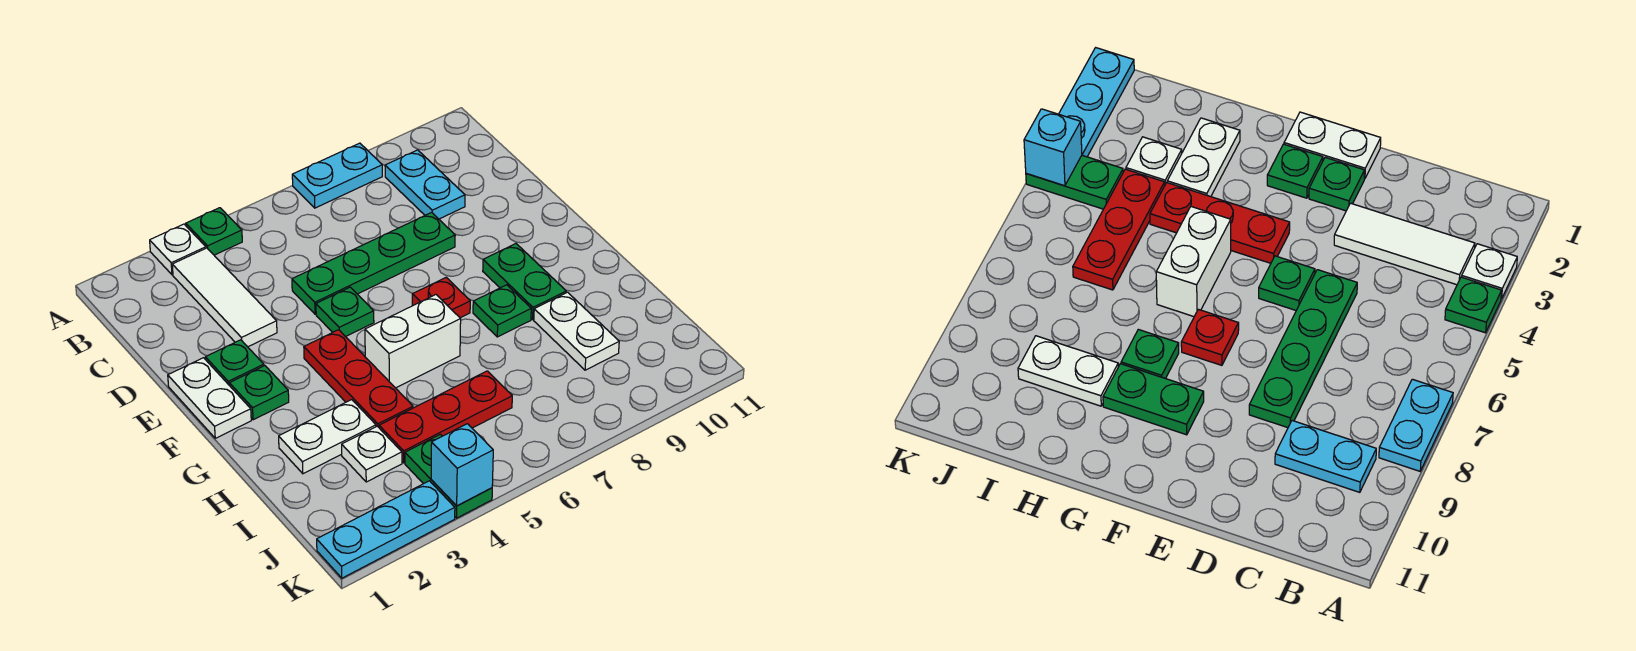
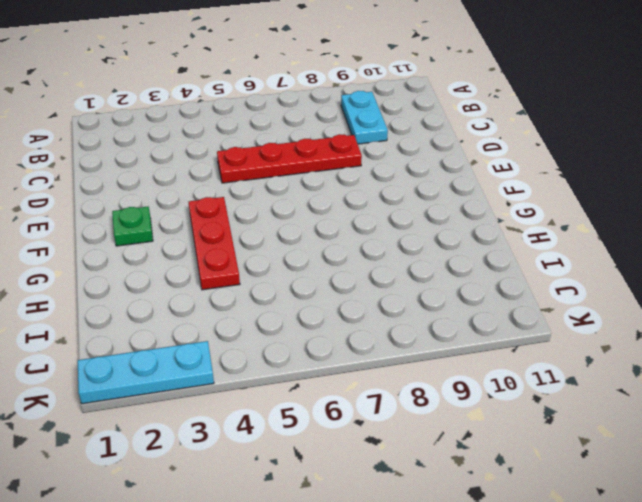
red plate D5:D8 level 1 -> green plate D5:D8 level 1
none -> white plate A3 level 1
none -> green plate A4 level 1
none -> cyan plate A7:A8 level 1

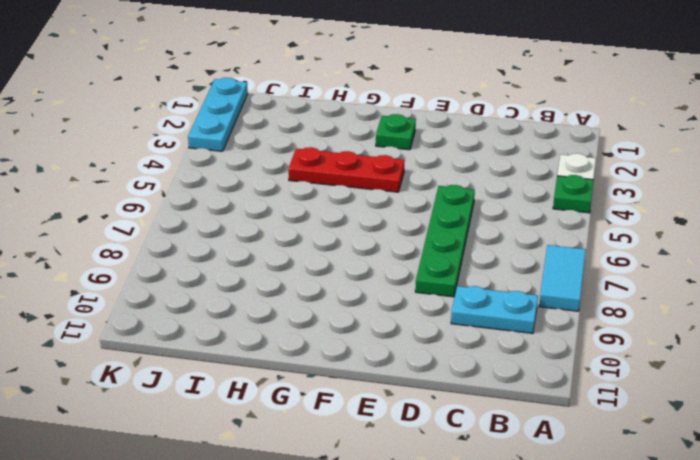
cyan tile A7:A8 level 1 -> cyan plate A7:A8 level 1
none -> white tile B3:D3 level 1
none -> white plate E1:F1 level 1
none -> green plate E2 level 1

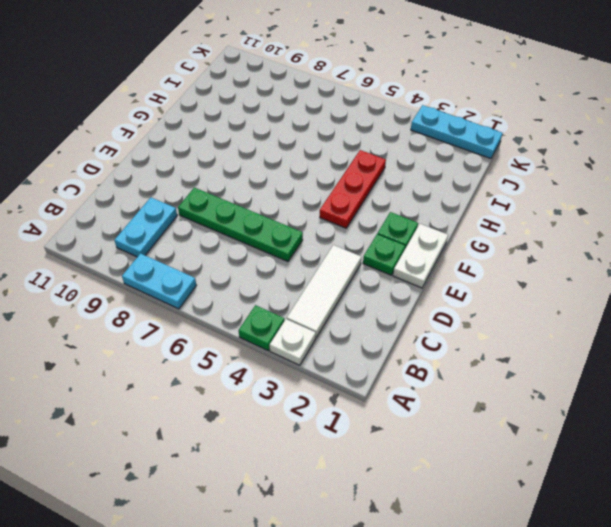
none -> green plate E5 level 1
none -> red plate F7 level 1
none -> green plate F9:G9 level 1

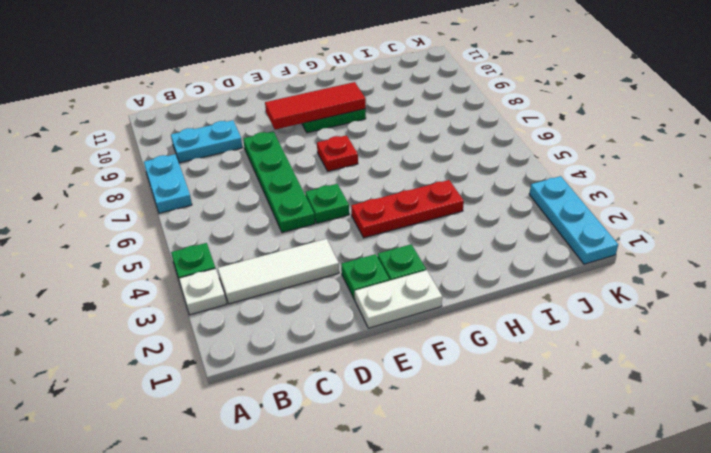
red tile E9:G9 level 2 -> none
none -> white brick G5:G6 level 1
none -> green plate G8 level 1
none -> white plate H2:H3 level 1

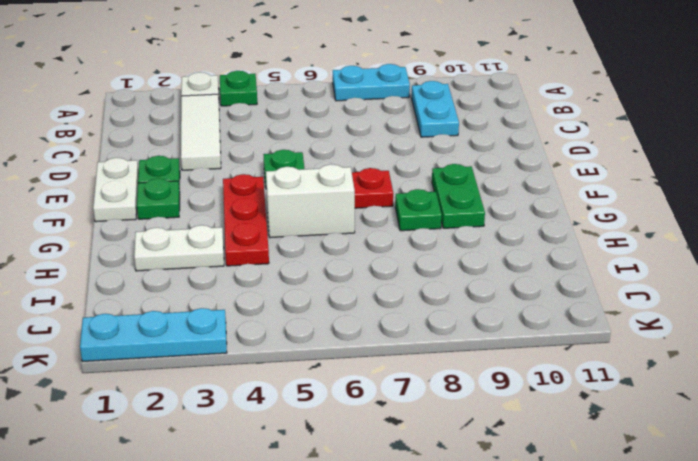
none -> green plate D5:D8 level 1
none -> white plate H9:I9 level 1
none -> white plate I3 level 1

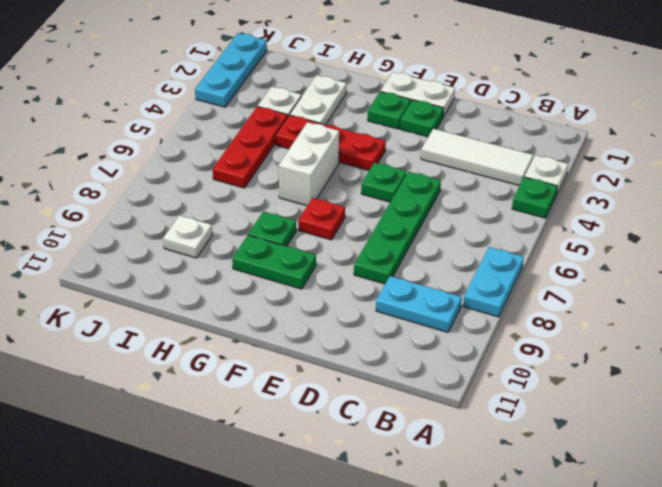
white plate I9 level 1 -> white plate H9:I9 level 1
none -> green plate J4:K4 level 1
none -> cyan brick K4 level 2

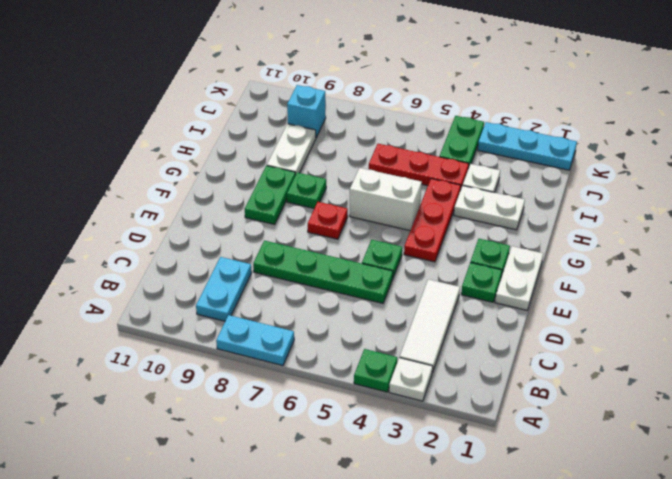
cyan brick J9 level 1 -> cyan brick K4 level 2

